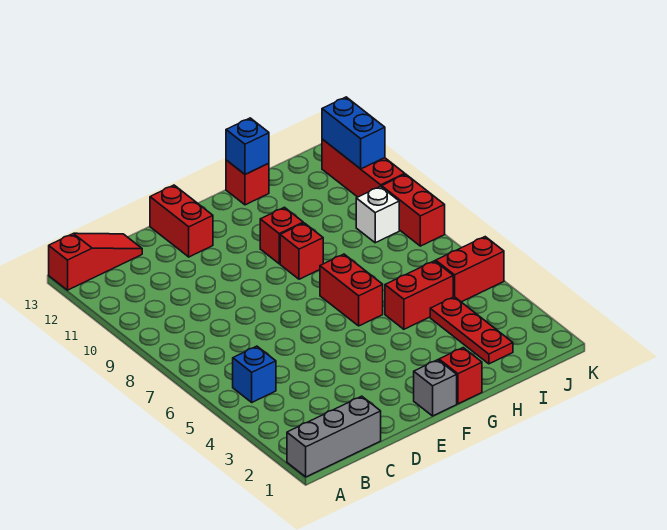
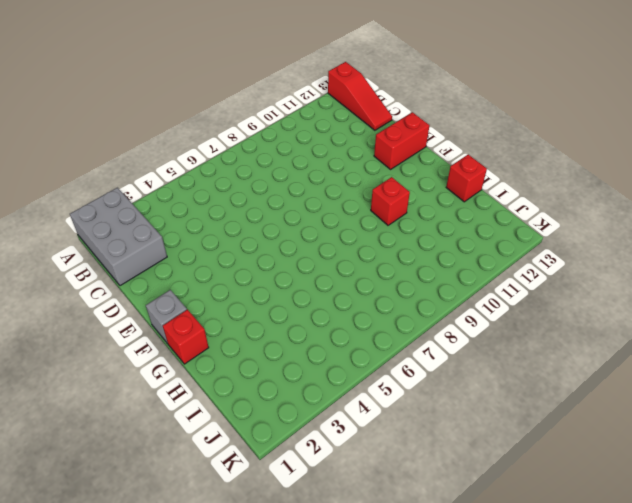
grey brick A1:C2 level 1 -> grey brick A1:C1 level 1
none -> blue brick B5 level 1
none -> red brick G6:G7 level 1
none -> red brick G9 level 1

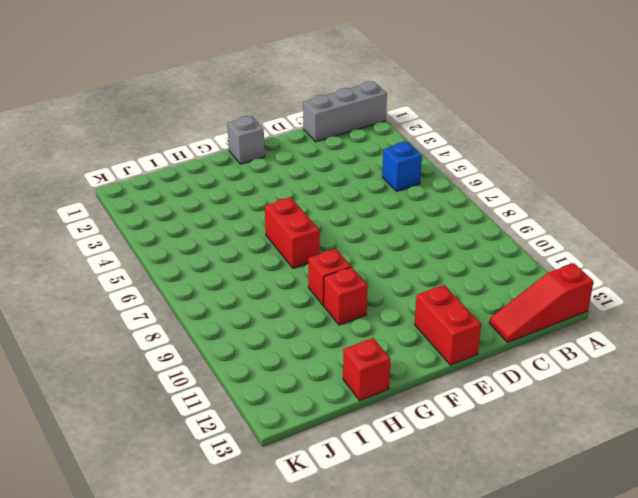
none -> red brick G1 level 1
none -> red brick H5:I5 level 1
none -> red plate I2:I4 level 1

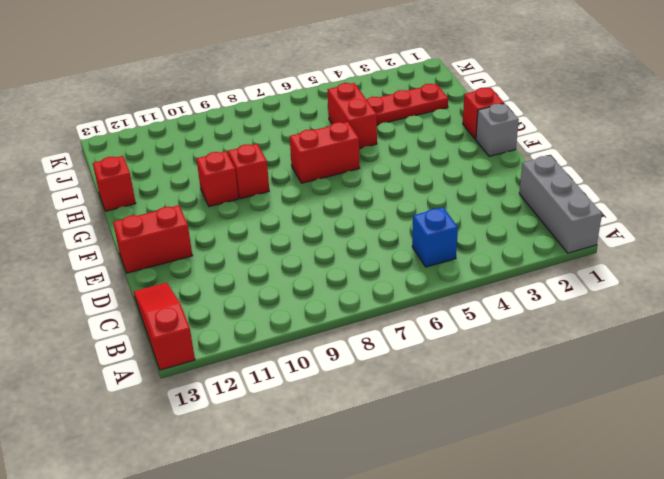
none -> red brick J5:K5 level 1
none -> white brick J9 level 1
none -> red brick K8:K9 level 1

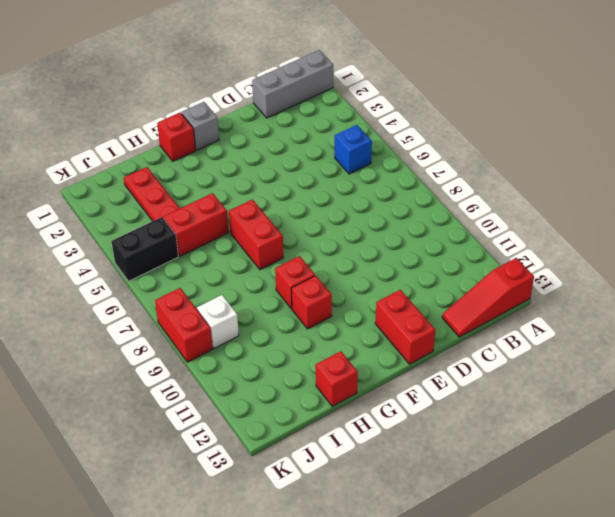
black brick J5:K5 level 1 -> red brick J5:K5 level 1
none -> red brick K10:K12 level 1
none -> blue brick H13 level 2
none -> blue brick K11:K12 level 2

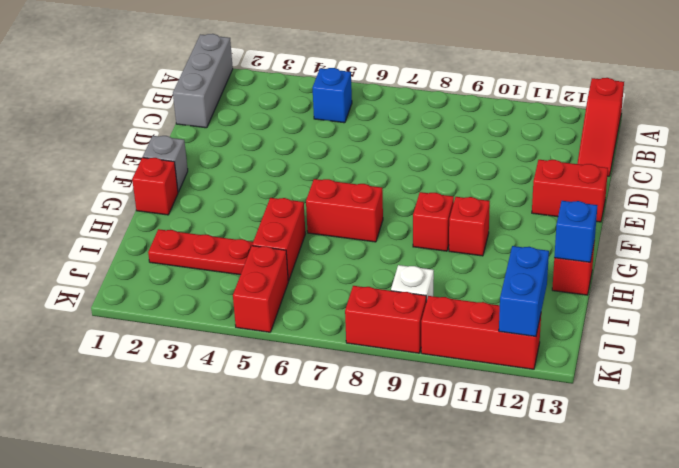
blue brick J12:K12 level 2 -> blue brick K11:K12 level 2

